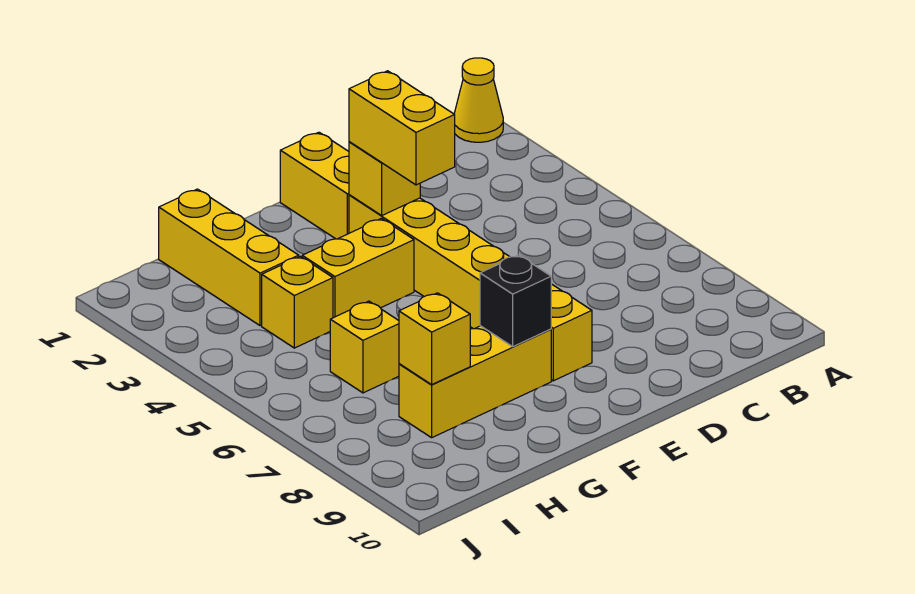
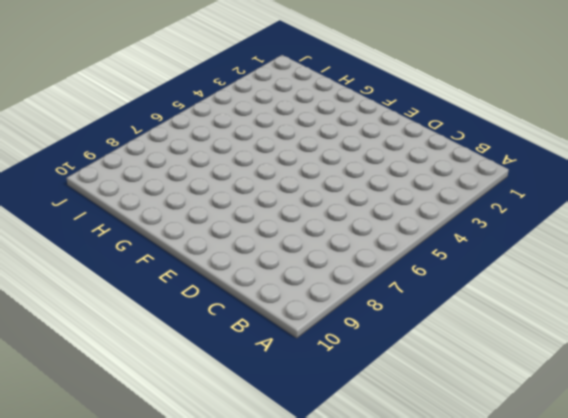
none -> yellow cone A1 level 1
none -> yellow brick E1:E2 level 1
none -> yellow brick E3:E8 level 1

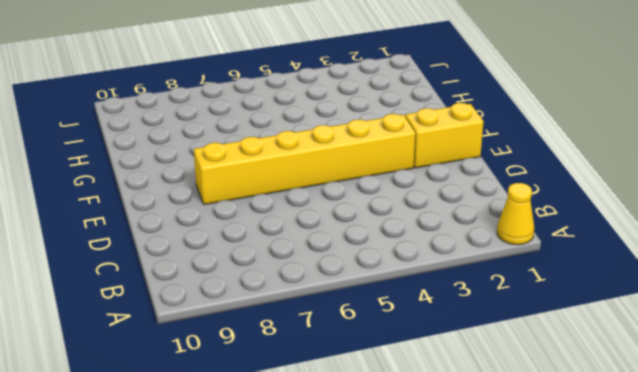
none -> yellow brick F4:G4 level 1
none -> yellow brick F8:H8 level 1
none -> yellow brick H1:H3 level 1

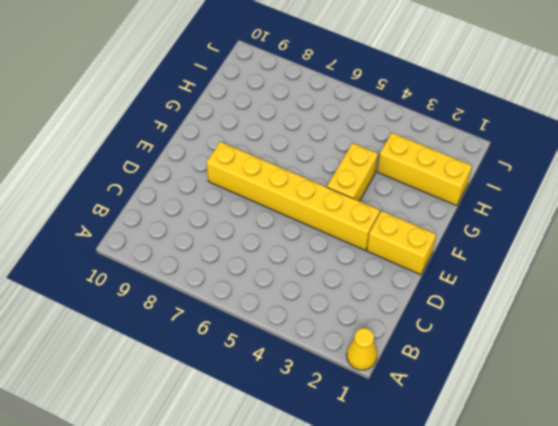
none -> yellow brick F8:H8 level 1
none -> yellow brick H4 level 1
none -> yellow brick H6 level 1

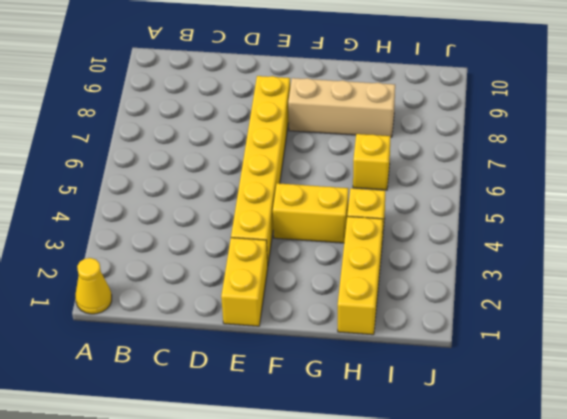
tan brick F8:H8 level 1 -> yellow brick F8:H8 level 1
none -> yellow brick E3 level 2
none -> black brick F8 level 2
none -> yellow brick H8 level 2

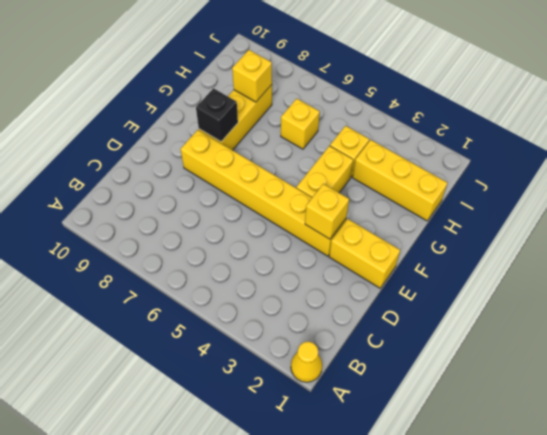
none -> yellow brick E3:E4 level 3

